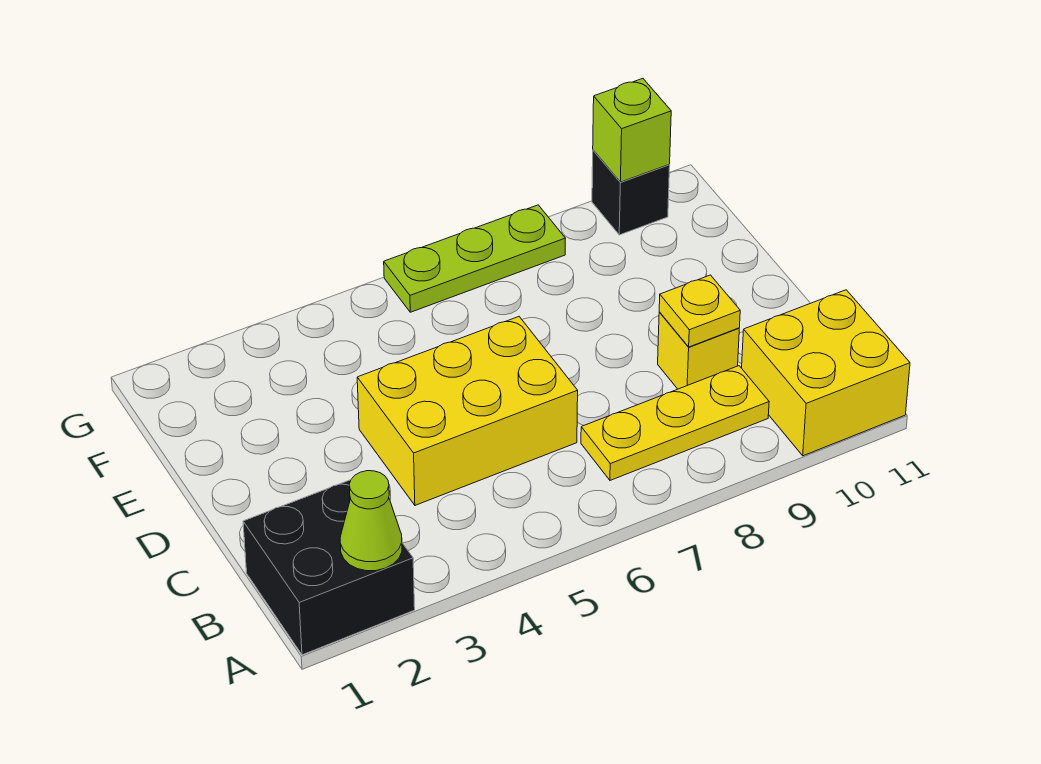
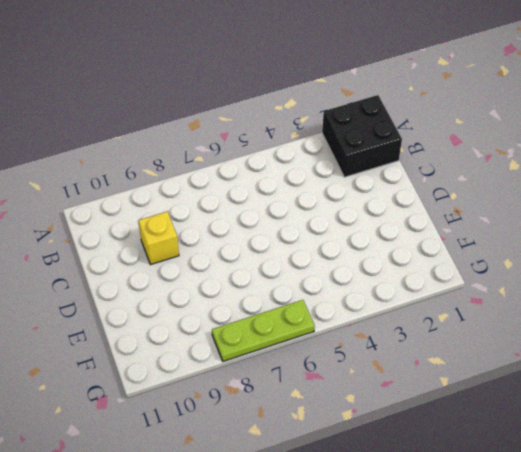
none -> yellow brick A10:B11 level 1
none -> yellow plate B7:B9 level 1

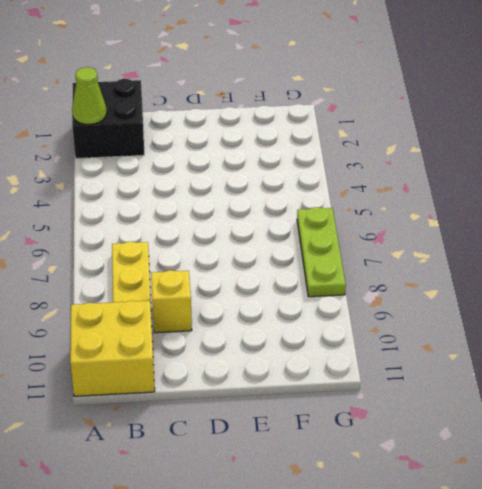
none -> yellow brick C4:D6 level 1
none -> black brick G10 level 1

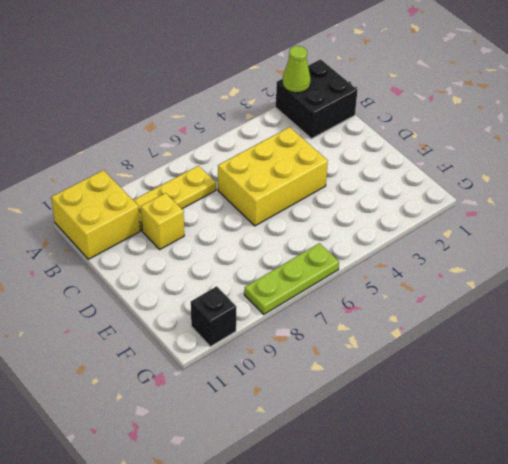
none -> yellow plate C9 level 2
none -> lime brick G10 level 2

